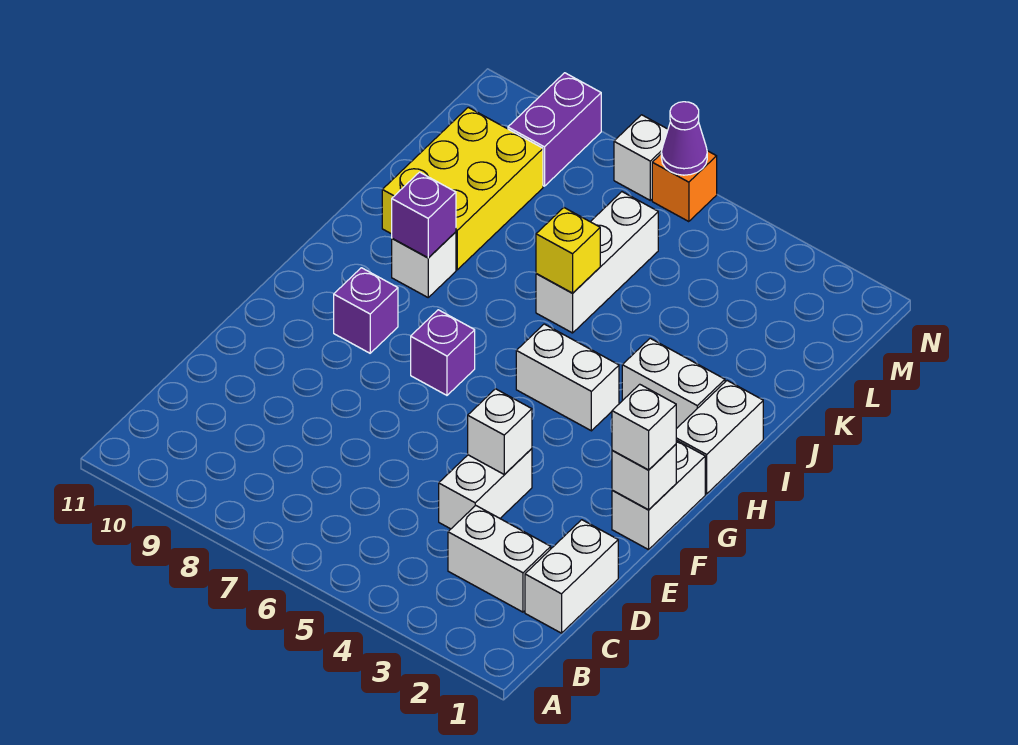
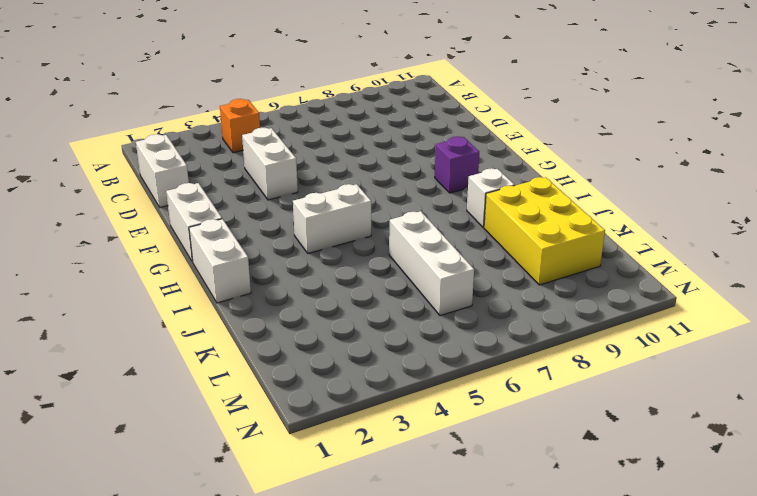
orange brick B4 level 1 -> orange brick N6 level 1
none -> white brick C2:C3 level 1
none -> purple brick G7 level 1
none -> white brick I2:I3 level 1

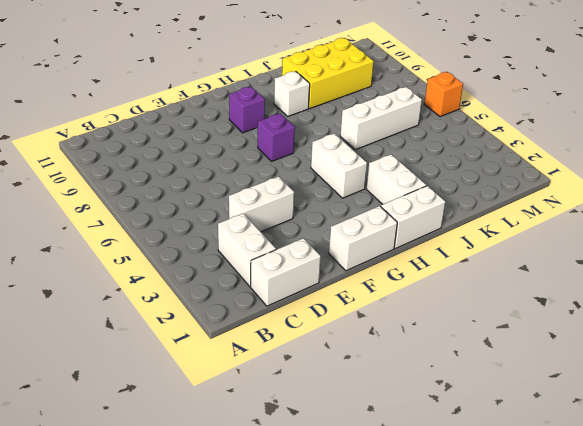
none -> purple brick M9:N9 level 1
none -> white brick N7 level 1
none -> white brick E4 level 2

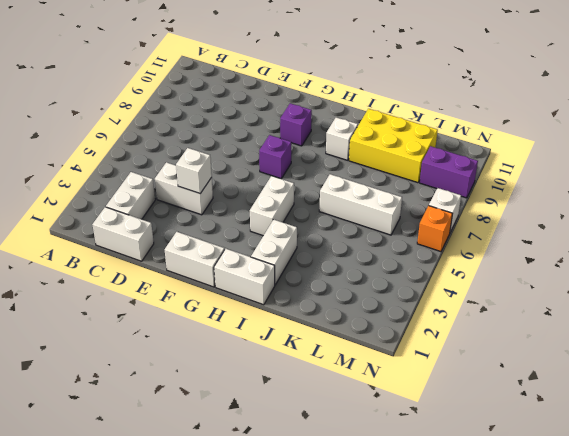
none -> white brick F1 level 2
none -> purple brick I9 level 2
none -> yellow brick J6 level 2

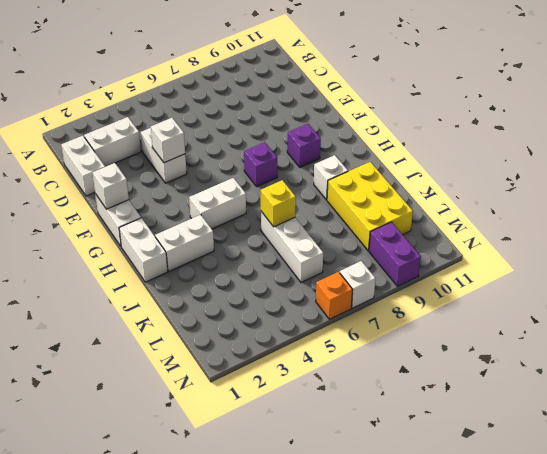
none -> purple brick I9 level 2
none -> purple cone N6 level 2
none -> white brick F1 level 3

